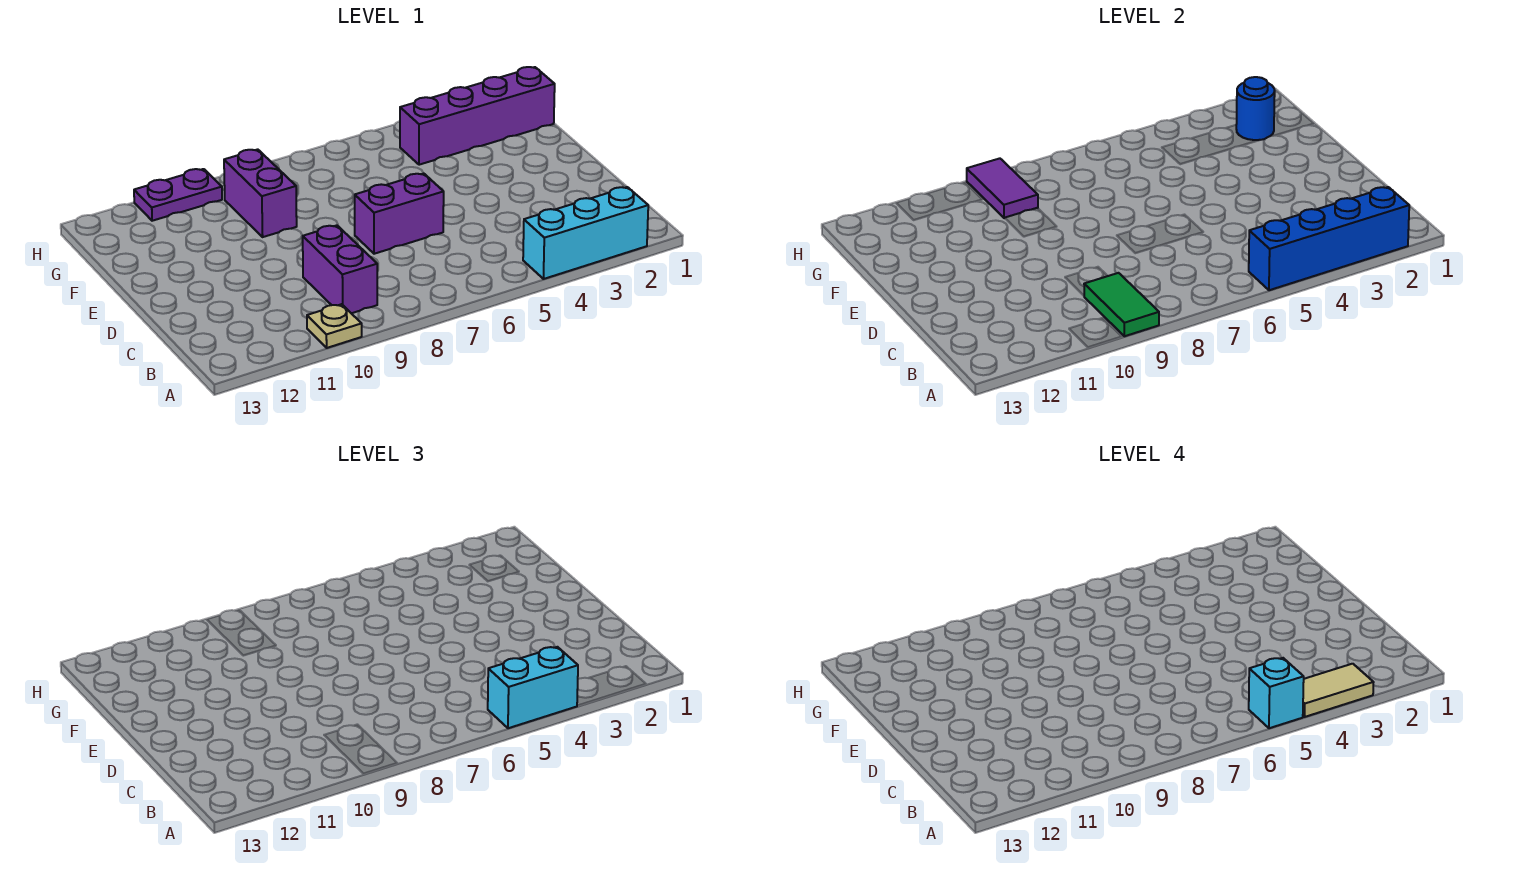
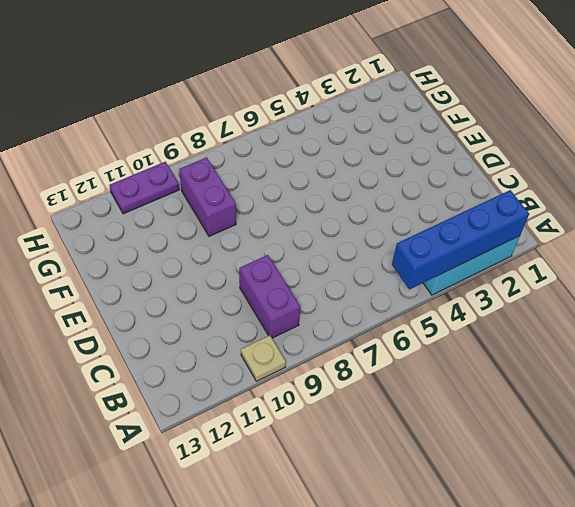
none -> purple brick D6:D7 level 1
none -> purple brick G1:G4 level 1
none -> green tile A9:B9 level 2

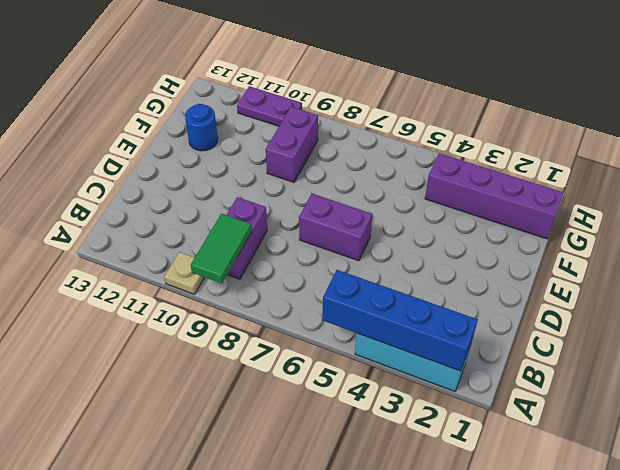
blue round brick F12 level 1 -> blue round brick G2 level 2
none -> purple tile G9:H9 level 2
none -> cyan brick A4:A5 level 3
none -> tan tile A3:A4 level 4

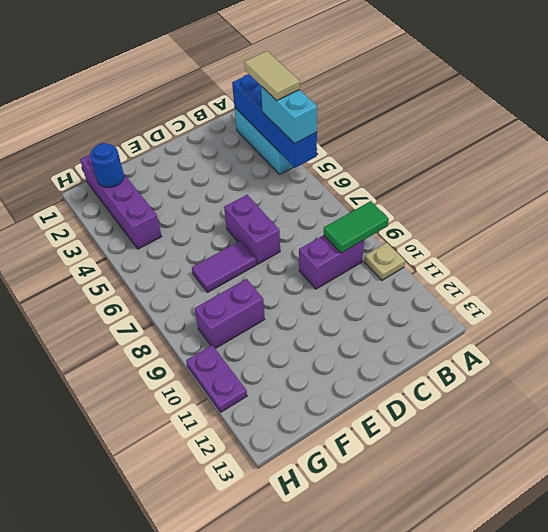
purple tile E7:F7 level 1 -> purple tile G9:H9 level 2
none -> cyan brick A5 level 4

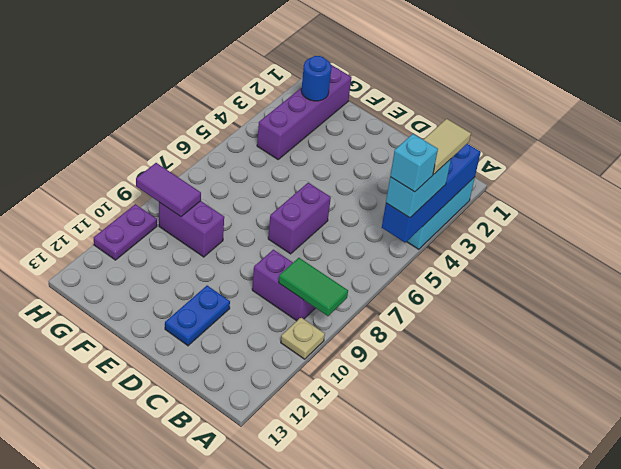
blue plate D11:D12 level 1 -> none

